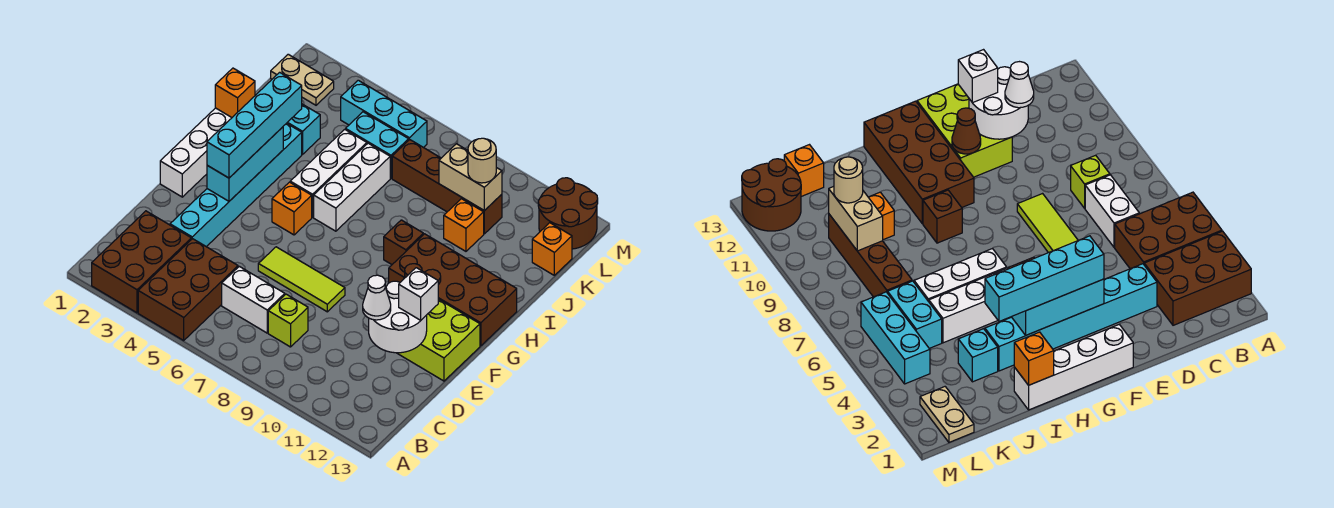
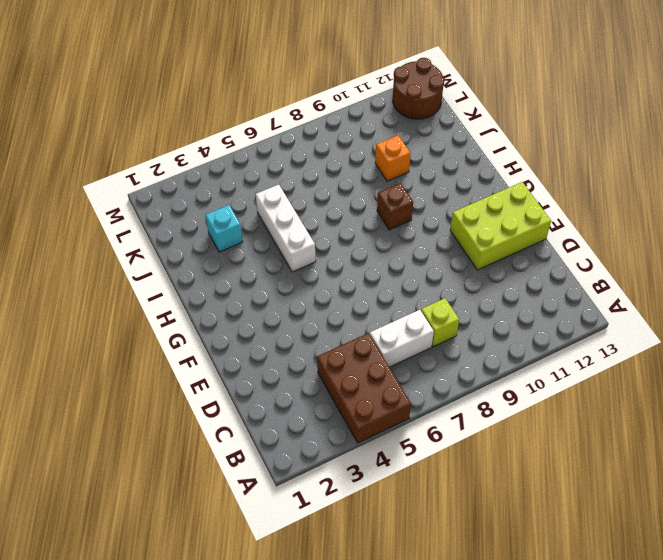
none -> brown brick A2:C3 level 1
none -> cyan brick D3:I3 level 1
none -> lime tile E6:E8 level 1
none -> white brick F1:I1 level 1

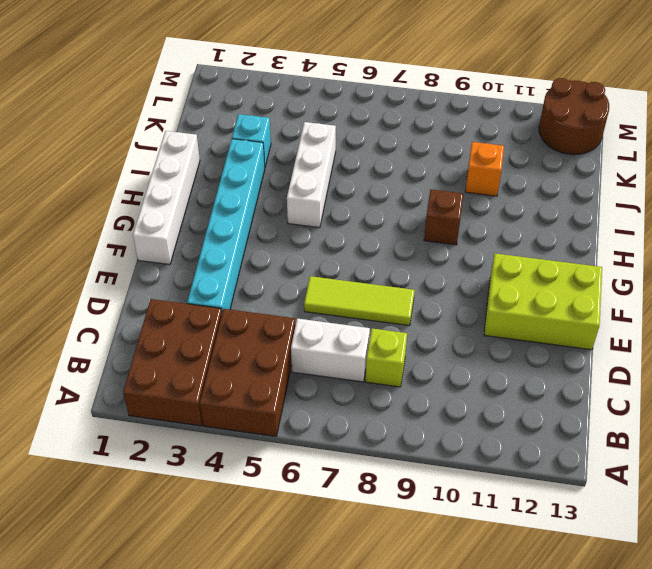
none -> orange brick G5 level 1
none -> brown brick G10:H13 level 1
none -> white brick H6:J6 level 1
none -> cyan brick K5:K6 level 1

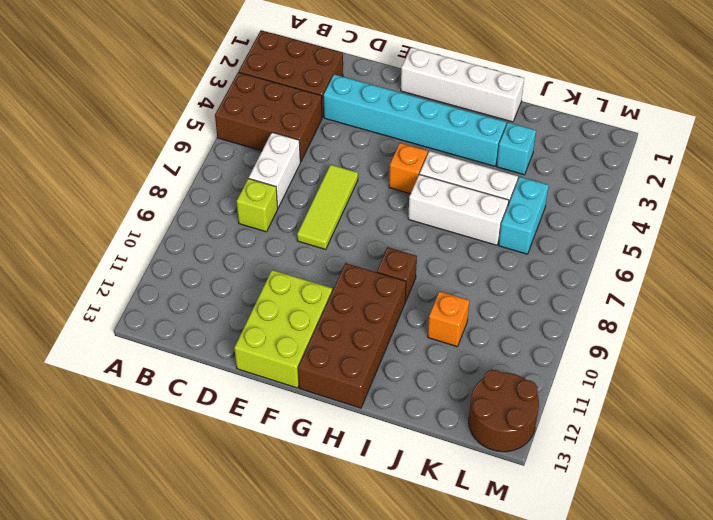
none -> brown brick K7:K10 level 1
none -> orange brick K13 level 1
none -> tan plate L1:L2 level 1
none -> cyan brick L4:L6 level 1

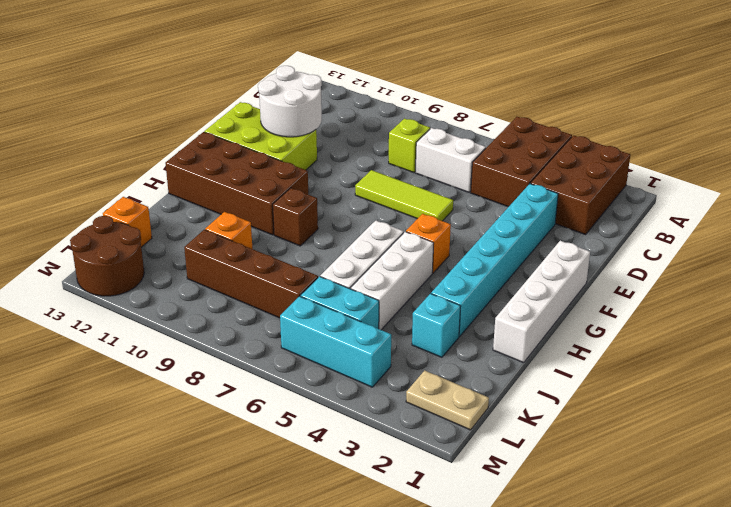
none -> cyan brick F3:H3 level 2
none -> brown cone F11 level 2
none -> orange brick I1 level 2
none -> tan brick K9:K10 level 2

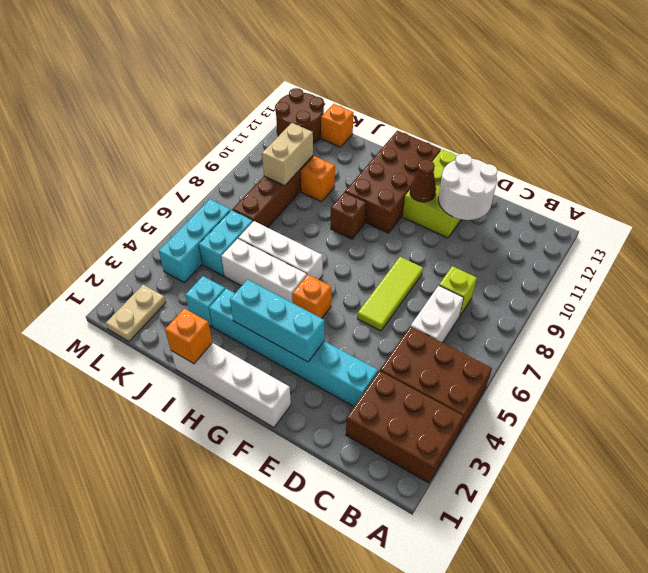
none -> white cone D11 level 3
none -> white brick E12 level 3
none -> cyan brick F3:I3 level 3
none -> tan round brick K10 level 3

